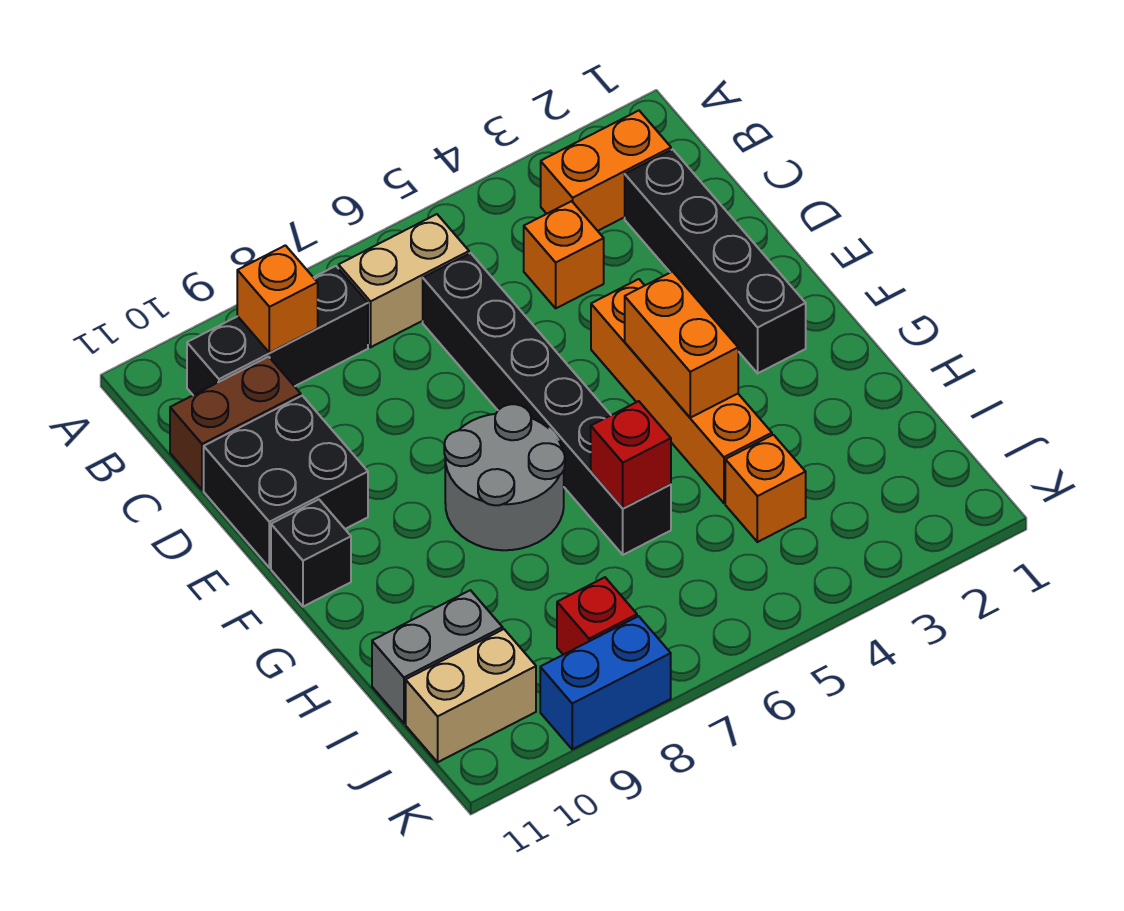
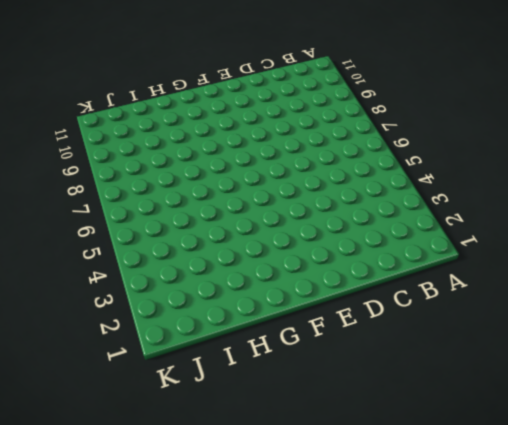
none -> orange brick B2:B3 level 1
none -> tan brick B6:B7 level 1
none -> black brick B8:B10 level 1

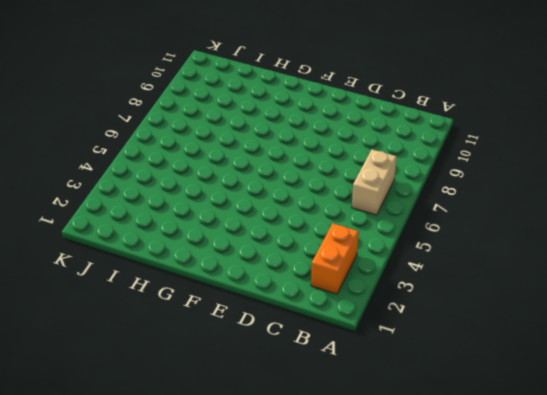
none -> black brick B8:B10 level 1
none -> black brick C2:F2 level 1
none -> orange brick C4 level 1

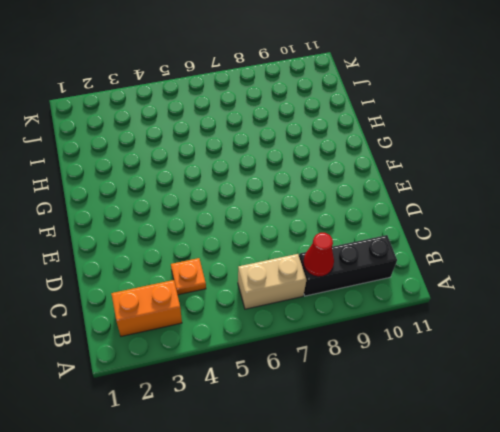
red cone B8 level 2 -> none
orange plate C4 level 1 -> orange brick C4 level 1
none -> black brick C2:F2 level 1
none -> black brick C6:H6 level 1
none -> brown brick C10:C11 level 1

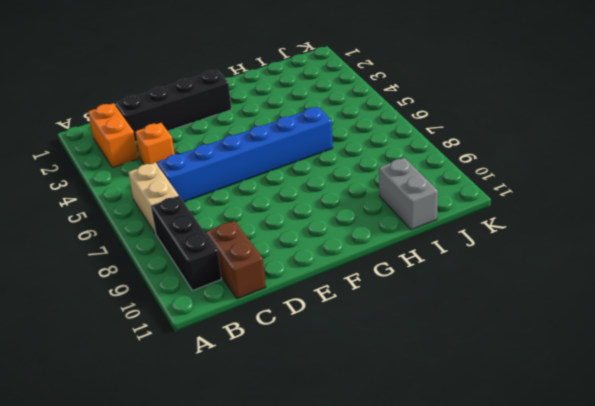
blue brick C6:H6 level 1 -> black brick C6:H6 level 1
none -> black brick D10:E11 level 1
none -> orange brick E4:H4 level 1
none -> grey round brick F7:G8 level 1

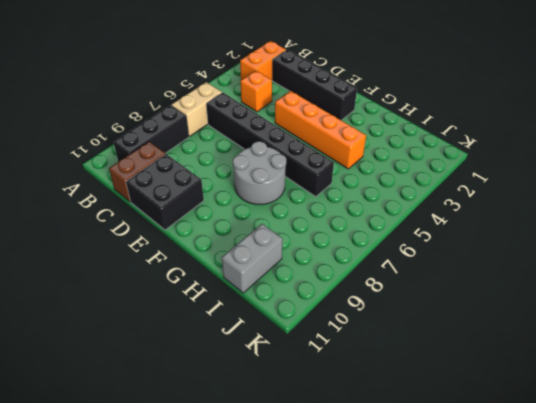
none -> black brick F11 level 1
none -> orange brick I4 level 1
none -> red brick J8 level 1

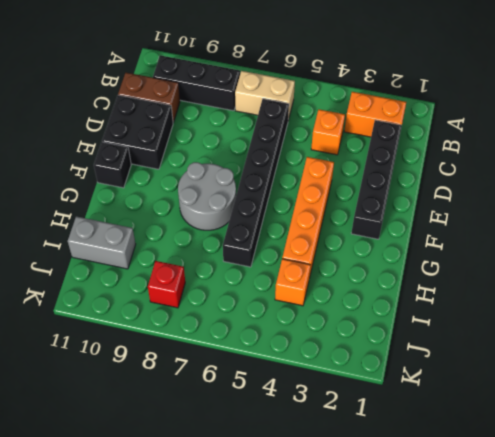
none -> tan brick J10:J11 level 1
none -> blue brick K8:K9 level 1
none -> orange brick B9 level 2

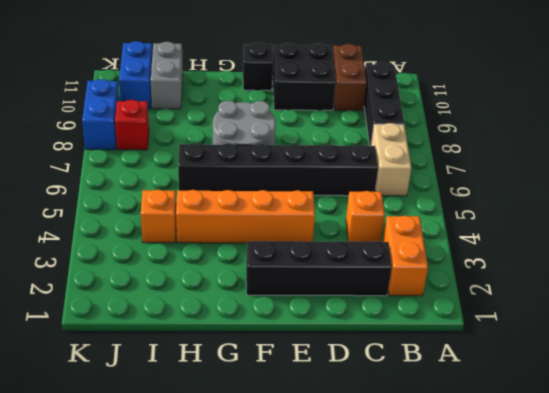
blue brick J10:J11 level 1 -> tan brick J10:J11 level 1
none -> orange brick B9 level 2
none -> orange brick F4:G4 level 2
none -> red brick H6 level 2

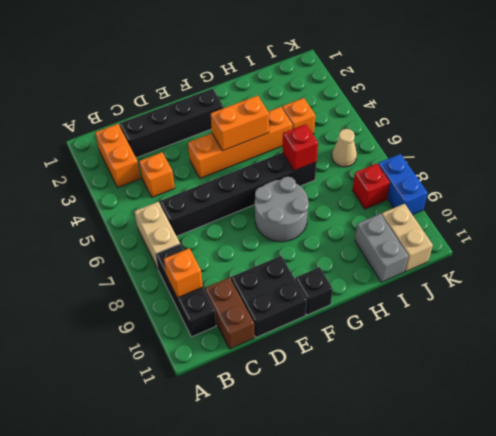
tan cone J6 level 1 -> none

